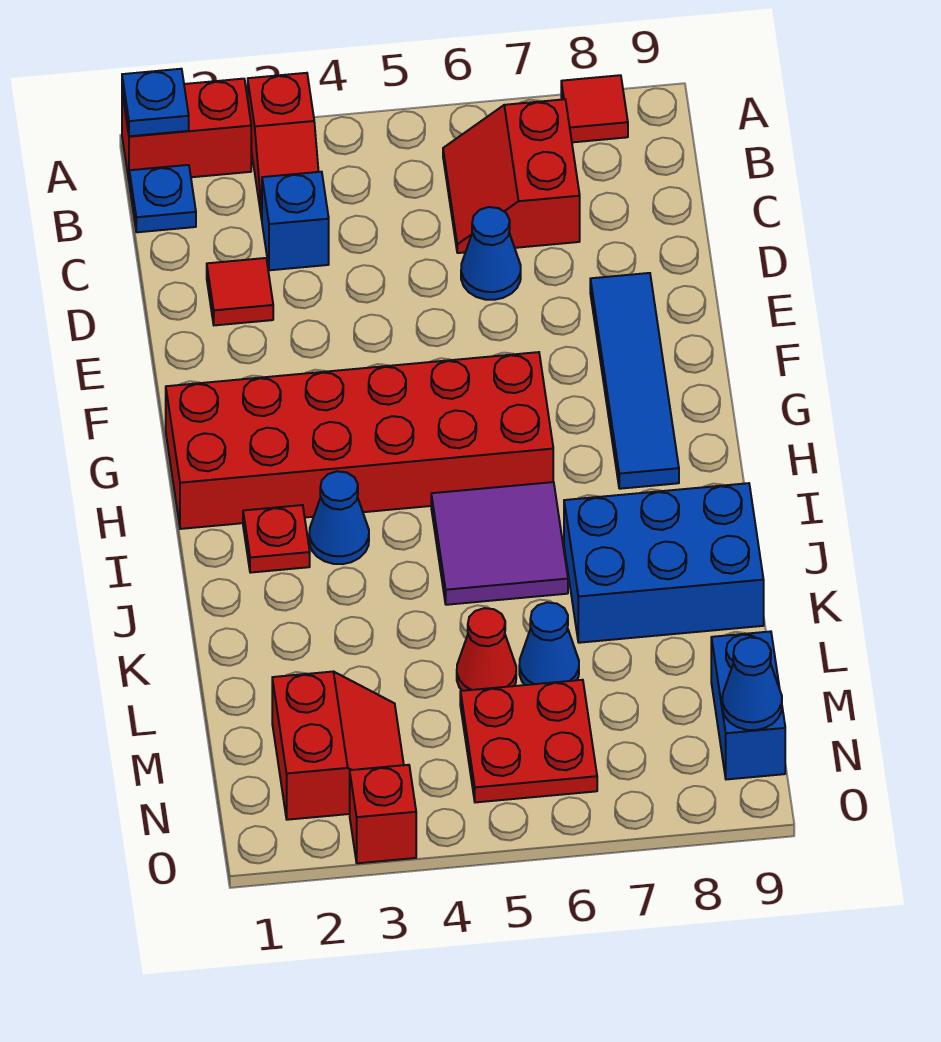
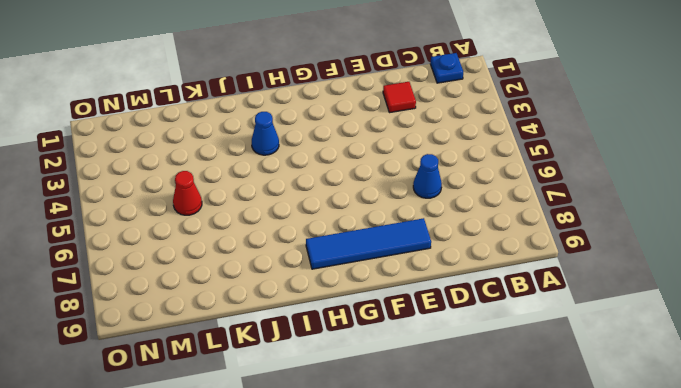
none -> red brick A1:A2 level 1
none -> red slope A3:B3 level 1 top A
none -> red tile A8 level 1

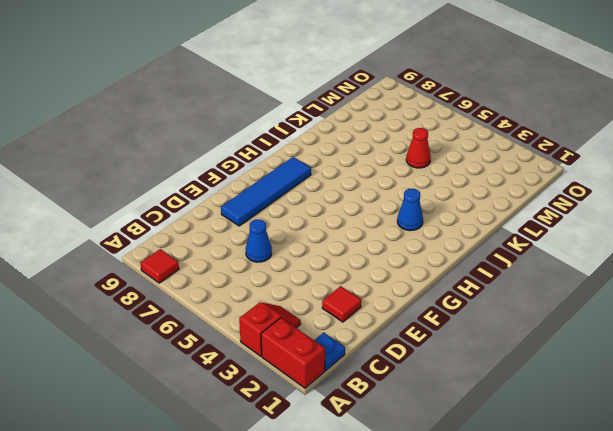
none -> red slope B6:C7 level 1 top 7
none -> blue brick C3 level 1
none -> red brick G1:H6 level 1

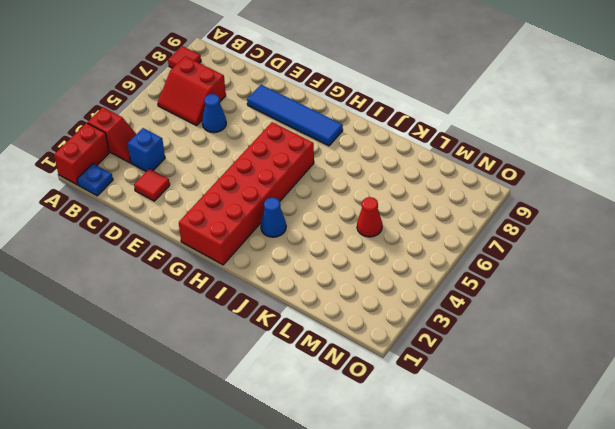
none -> red plate I2 level 1
none -> purple tile I5:J6 level 1
none -> blue brick J7:K9 level 1

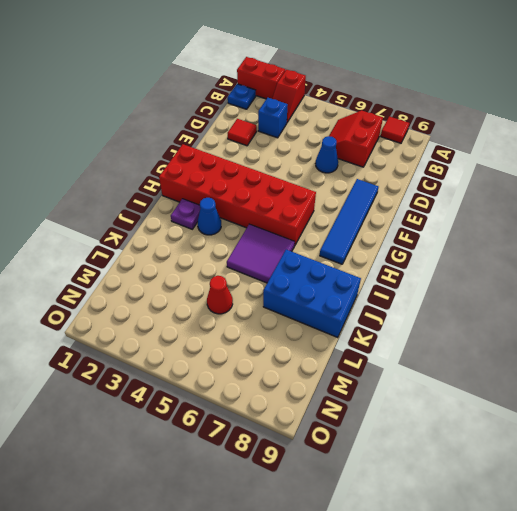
purple plate I2 level 1 -> red plate I2 level 1
none -> blue cone L6 level 1
none -> red slope M2:N3 level 1 top 2
none -> red plate M5:N6 level 1

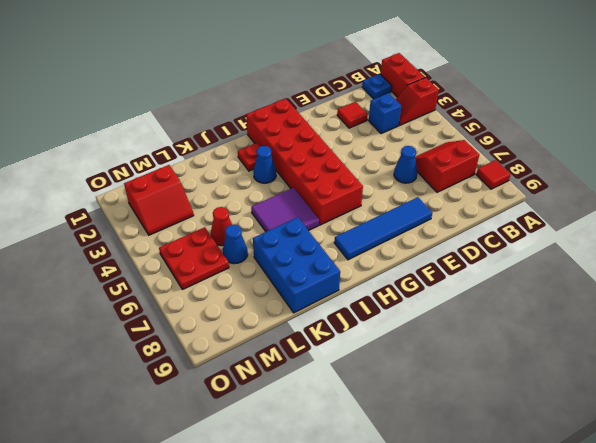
none -> blue brick M9:N9 level 1
none -> red brick O3 level 1
none -> blue plate A1 level 2

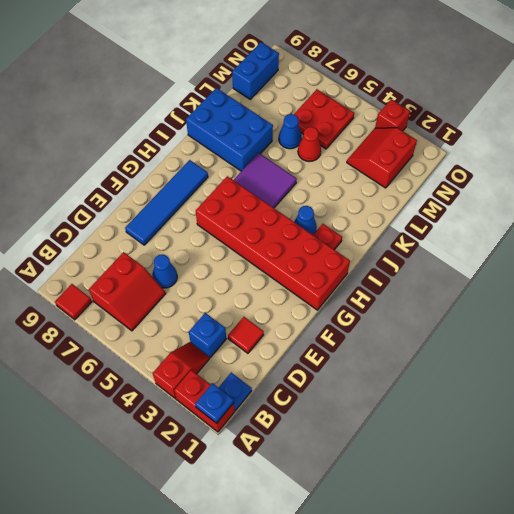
none -> blue cone N9 level 2

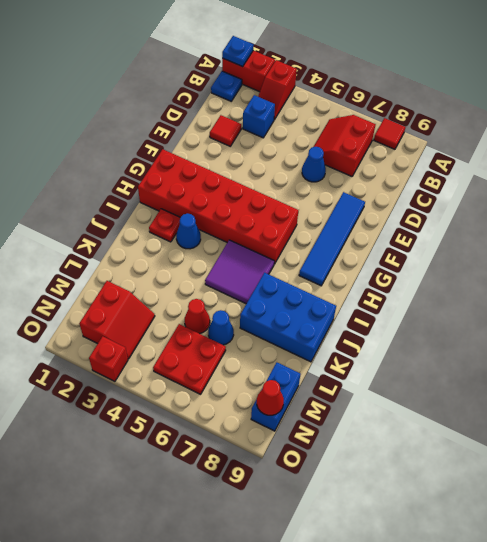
red cone N9 level 2 -> blue cone N9 level 2

